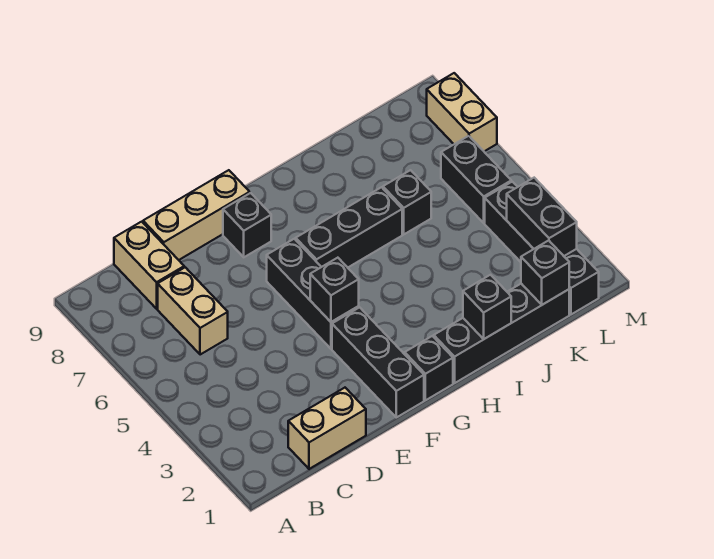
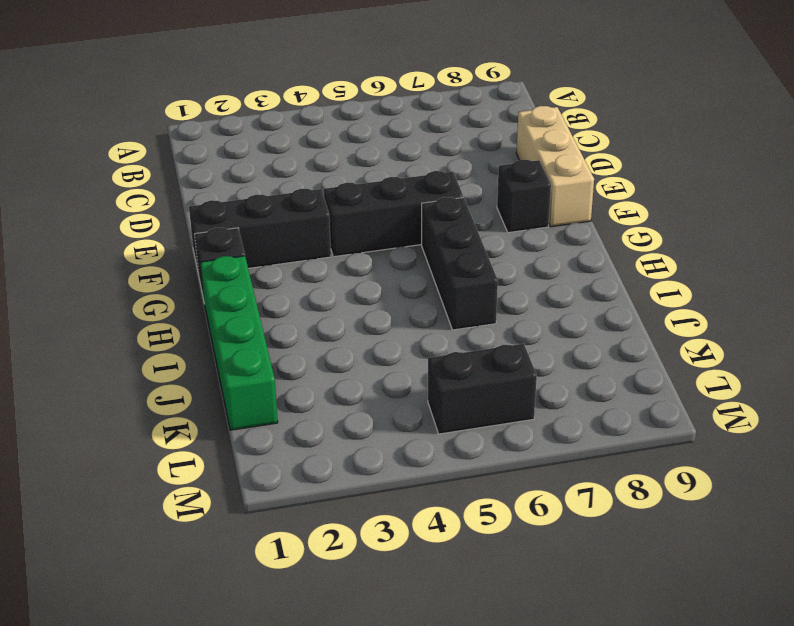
green brick H1:K1 level 1 -> black brick H1:K1 level 1
none -> tan brick C1:D1 level 1
none -> tan brick C6:C7 level 1
none -> tan brick C8:C9 level 1

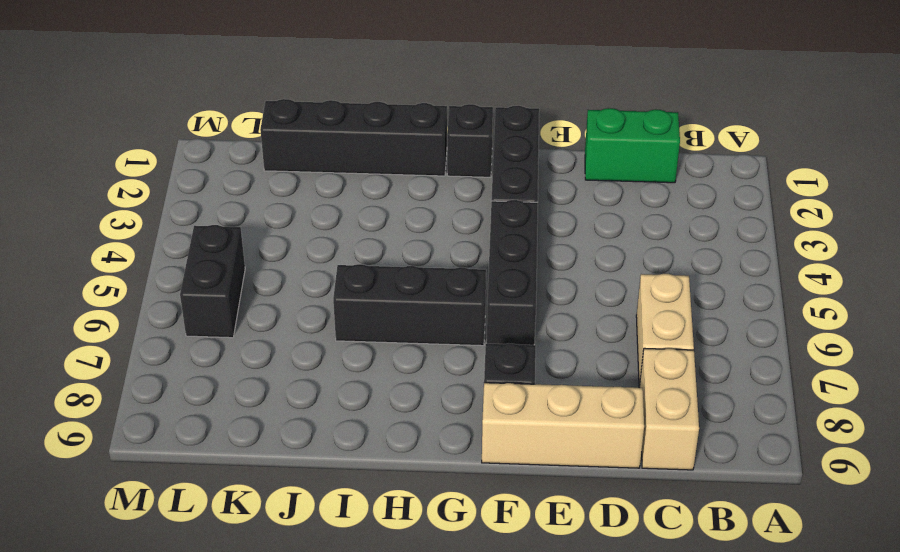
green brick C1:D1 level 1 -> tan brick C1:D1 level 1
none -> black brick J6 level 1
none -> black brick L1:L4 level 1
none -> tan brick M7:M8 level 1

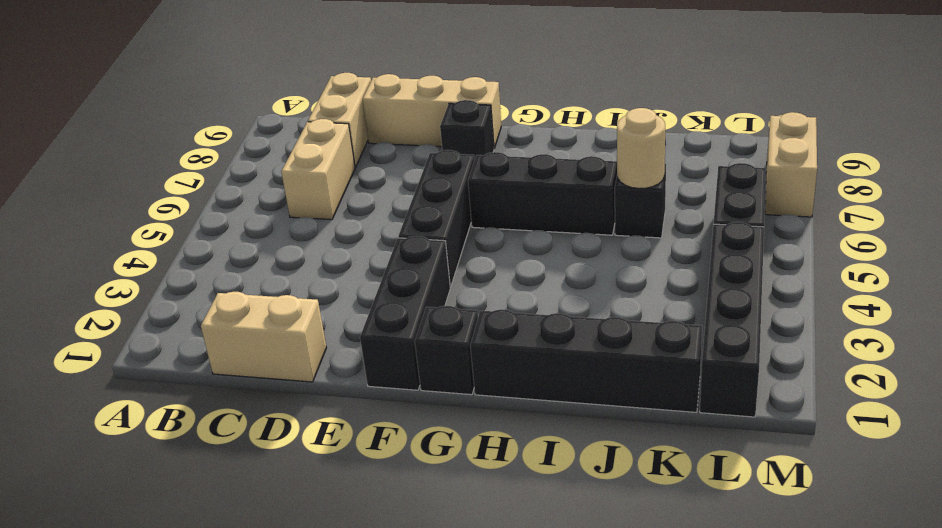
tan round brick J6 level 2 -> none
none -> black brick F4 level 2
none -> black brick I1 level 2
none -> black brick K1 level 2

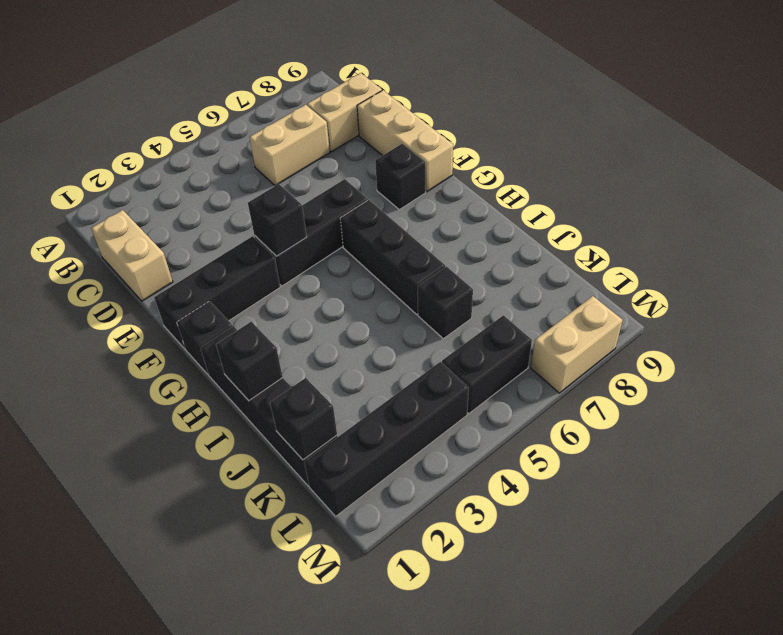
none -> black brick L2:L3 level 2

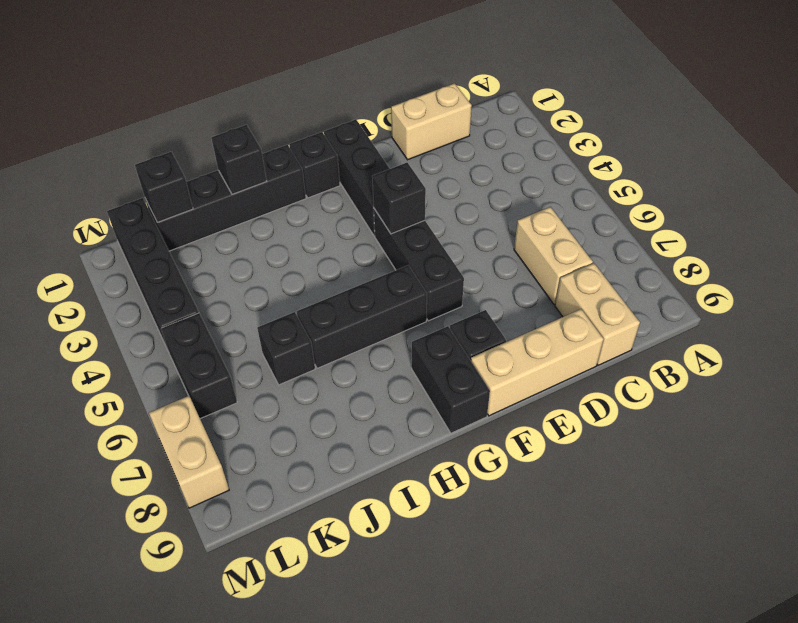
black brick G8:G9 level 1 -> black brick L2:L3 level 2

